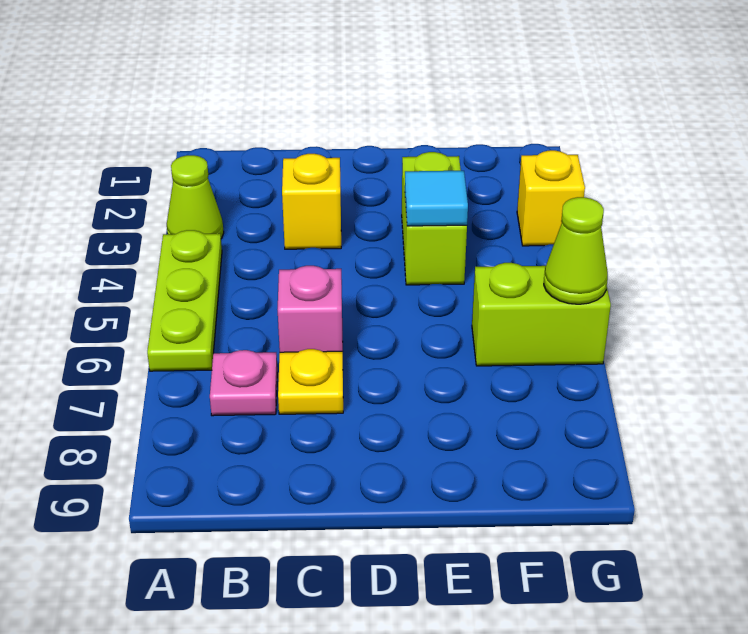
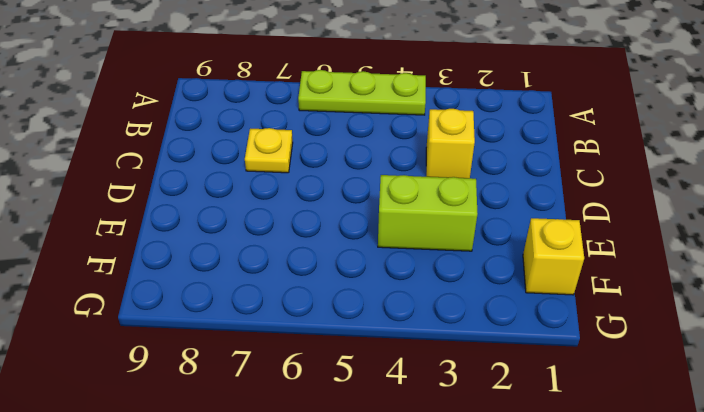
yellow brick F1 level 1 -> yellow brick G3 level 1
none -> lime cone A3 level 1
none -> pink plate B7 level 1

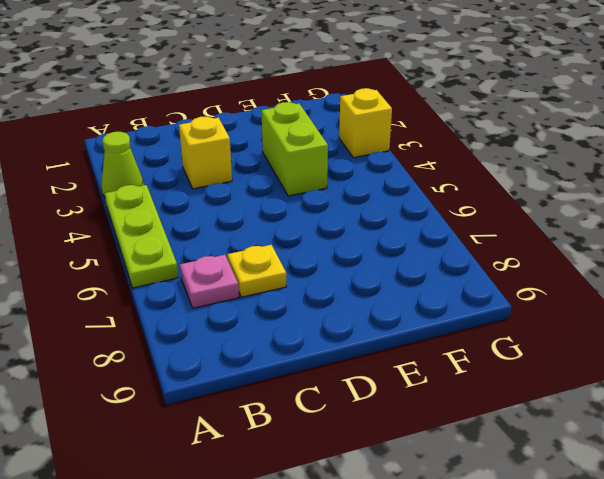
none -> pink brick C6 level 1
none -> lime brick F6:G6 level 1

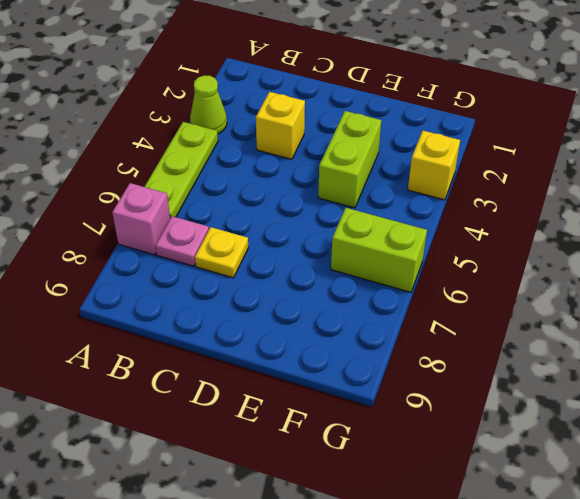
pink brick A7 level 1 -> pink brick C6 level 1
none -> cyan tile E4 level 2
none -> lime cone G6 level 2

